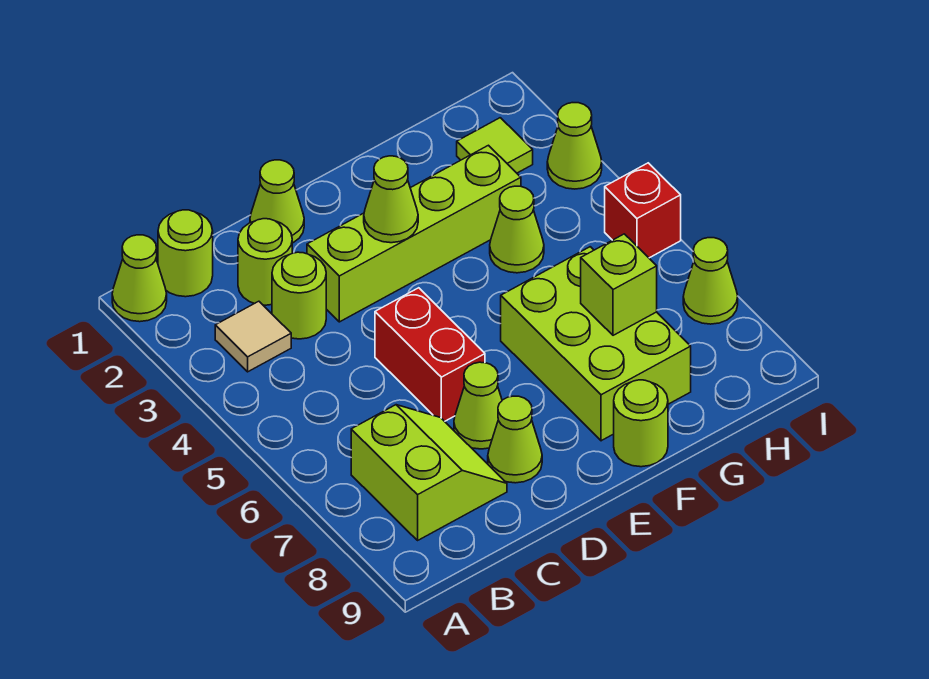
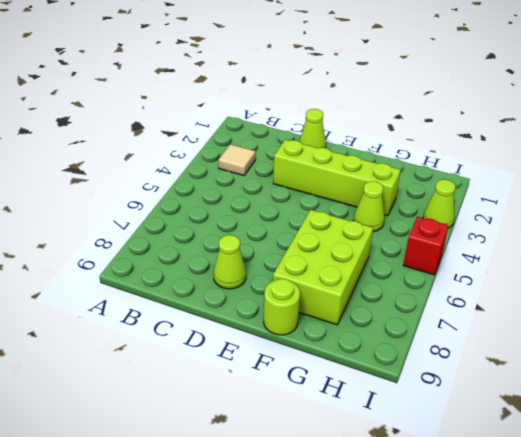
none -> lime cone A1 level 1
none -> lime round brick B1 level 1
none -> lime slope B7:C8 level 1 top B

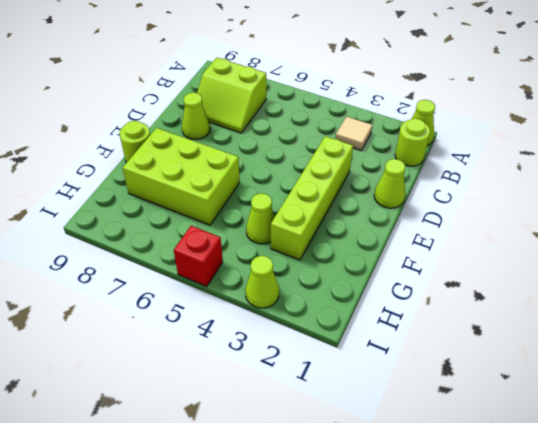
none -> lime round brick C2 level 1
none -> lime round brick C3 level 1
none -> red brick D5:D6 level 1

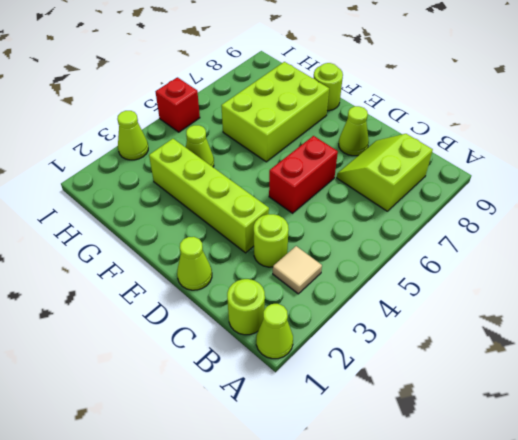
none -> lime round brick C2 level 1
none -> lime cone D7 level 1
none -> lime tile H2 level 1

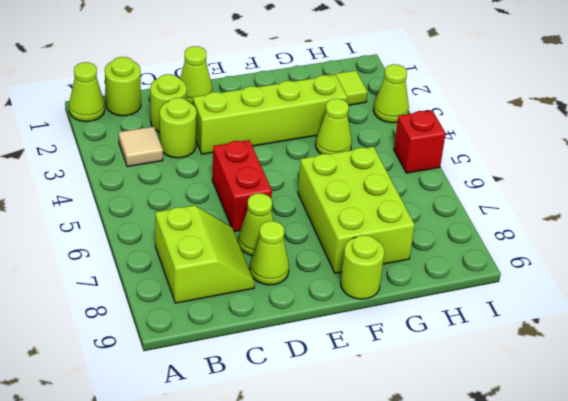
none -> lime cone I7 level 1
none -> lime cone E3 level 2
none -> lime brick G7 level 2

